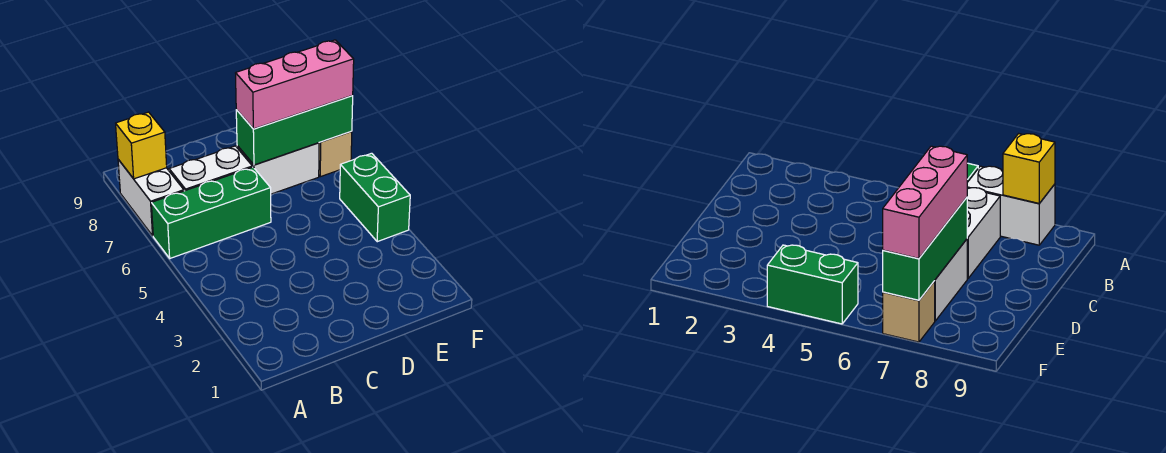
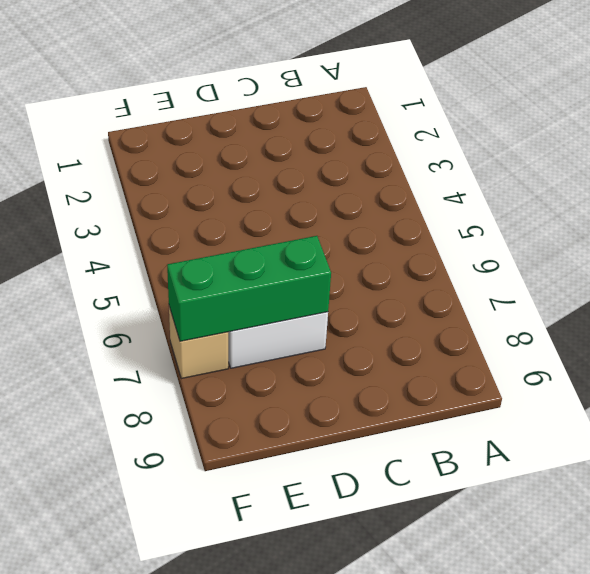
none -> green brick A6:C6 level 1
none -> white brick A7:A8 level 1

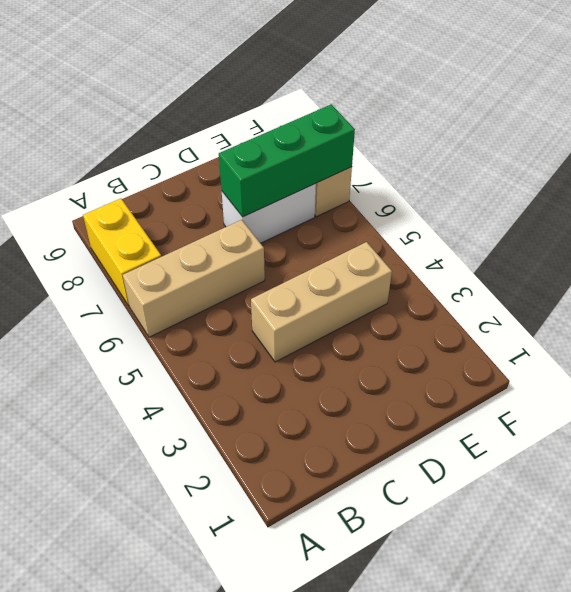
tan brick A6:C6 level 1 -> green brick A6:C6 level 1
yellow brick A7:A8 level 1 -> white brick A7:A8 level 1
tan brick C4:E4 level 1 -> none
none -> white brick B7:C7 level 1
none -> green brick F4:F5 level 1

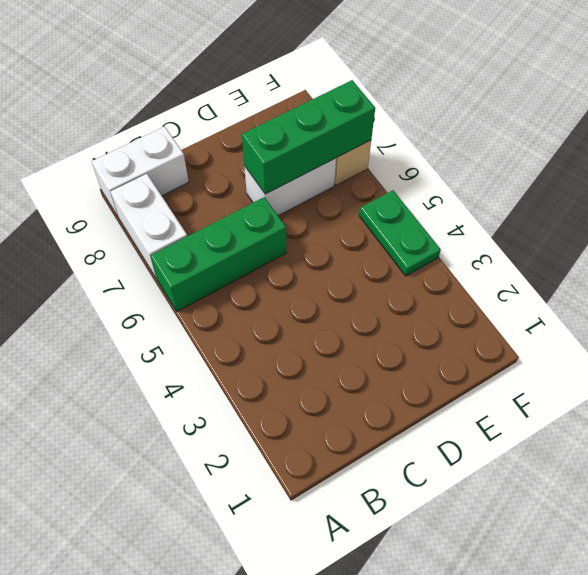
white brick A9:B9 level 1 -> white brick B7:C7 level 1
green plate F4:F5 level 1 -> green brick F4:F5 level 1
none -> yellow brick A8 level 2
none -> pink brick D7:F7 level 3

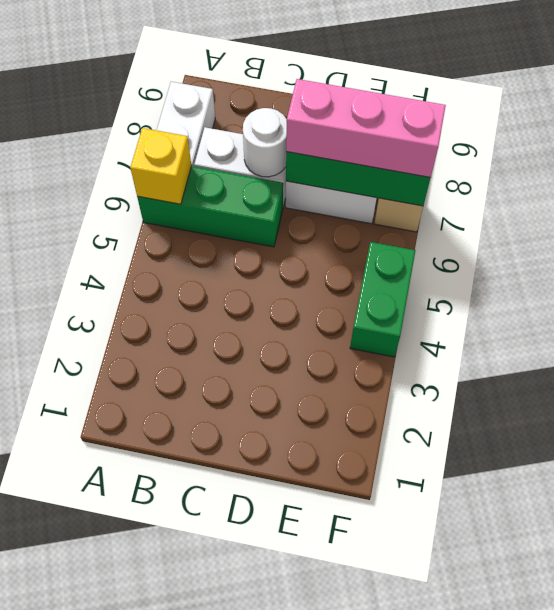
yellow brick A6 level 2 -> yellow brick A8 level 2
white round brick C7 level 2 -> none

